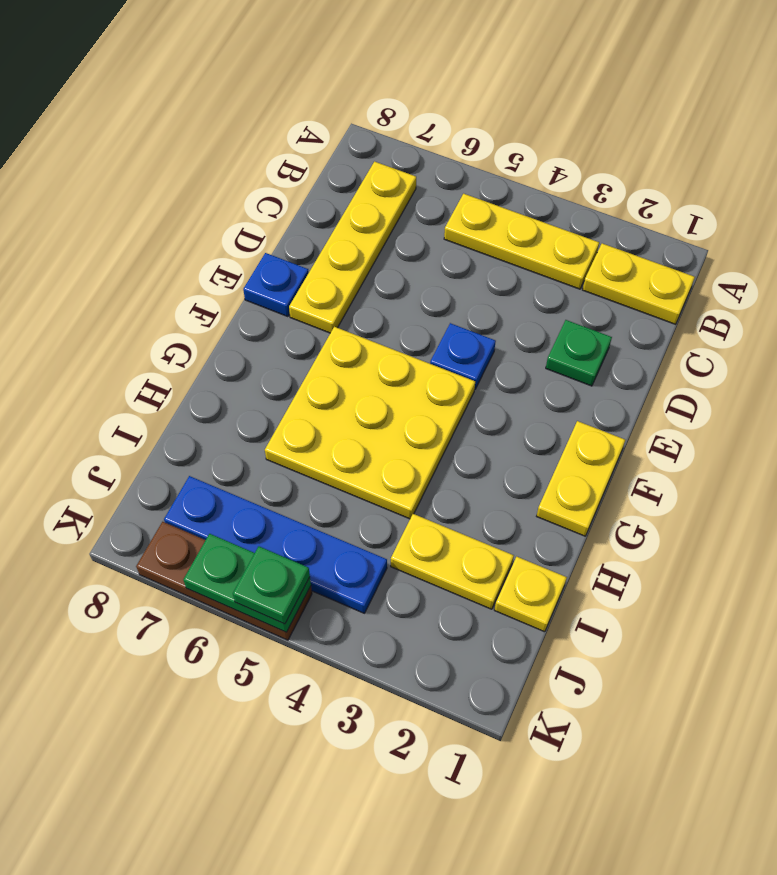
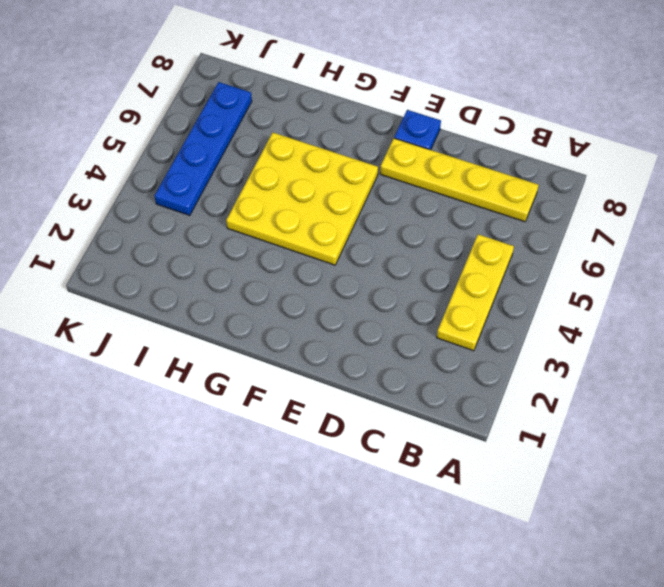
none -> yellow plate B1:B2 level 1
none -> green plate D2 level 1
none -> blue plate E4 level 1

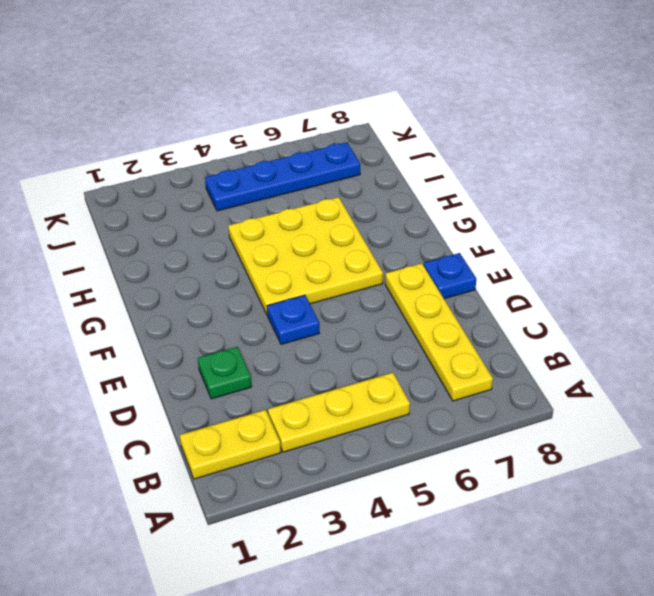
none -> yellow plate F1:G1 level 1
none -> yellow plate I1 level 1
none -> yellow plate I2:I3 level 1

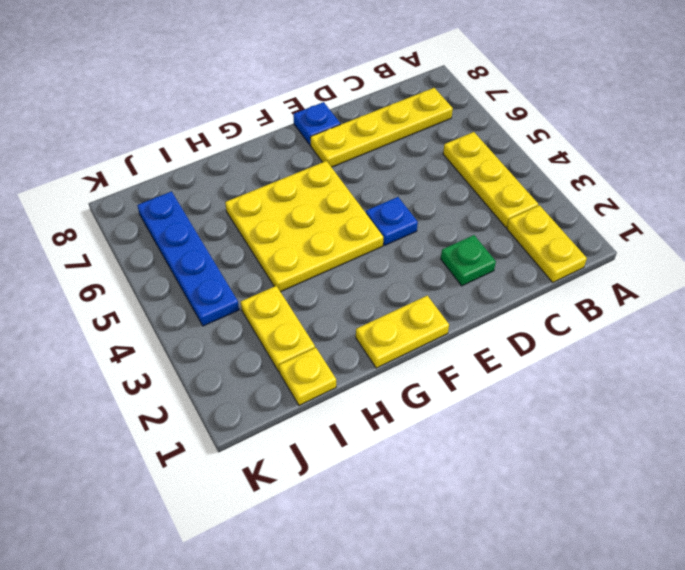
none -> brown plate K5:K7 level 1
none -> green plate K5:K6 level 2
none -> green plate K5 level 3

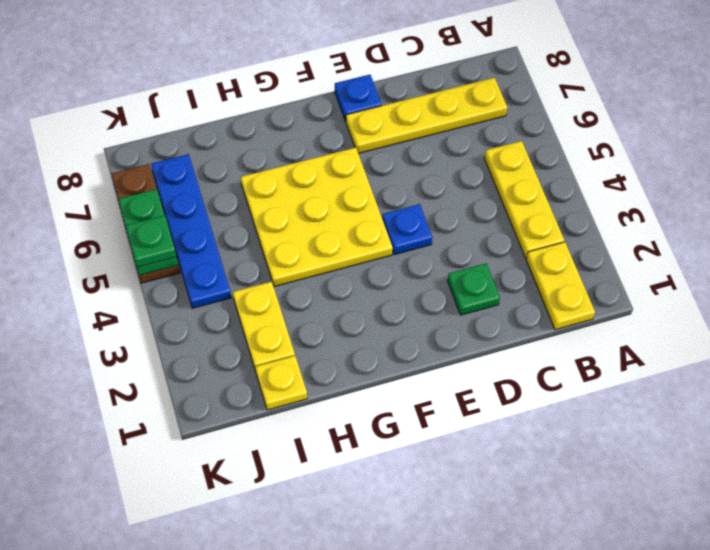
none -> yellow plate F1:G1 level 1

